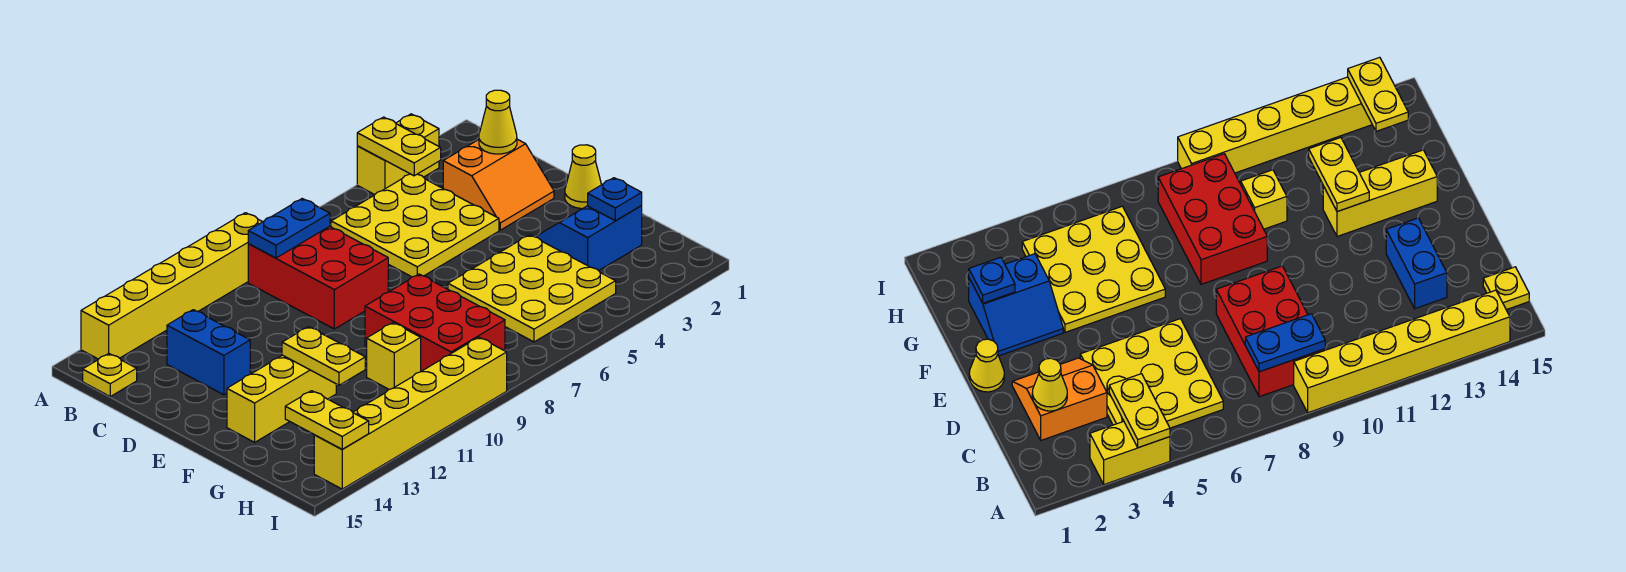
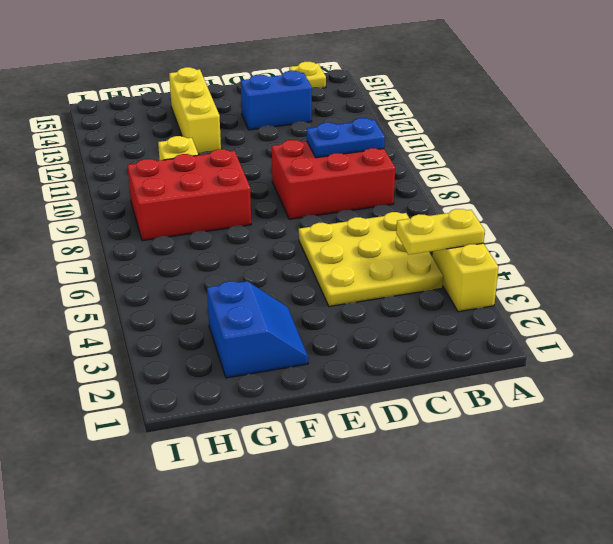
blue plate B9:C9 level 2 -> blue plate B8:B9 level 2
none -> yellow brick A9:A14 level 1
none -> orange slope C2:D3 level 1 top C
none -> yellow cone E1 level 1

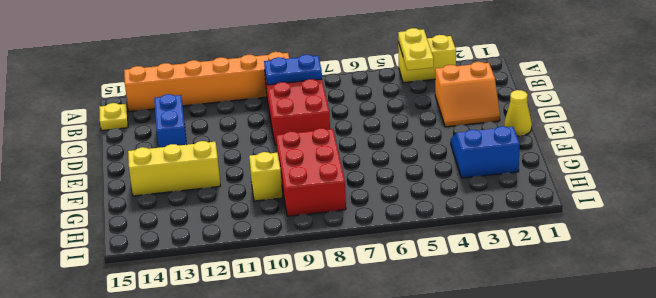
orange brick A9:A14 level 1 -> yellow brick A9:A14 level 1
none -> yellow plate B4:D6 level 1
none -> yellow plate F4:H6 level 1
none -> yellow brick I9:I14 level 1

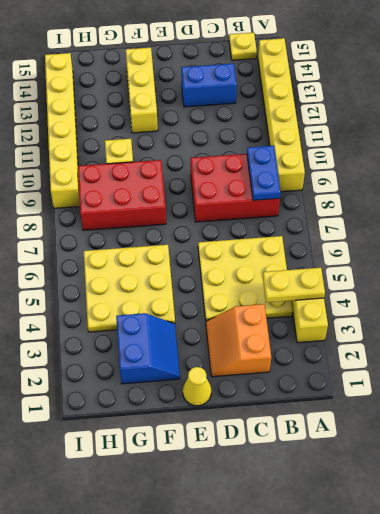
none -> yellow cone C2 level 2
none -> yellow plate F12:G12 level 2
none -> blue plate G2 level 2

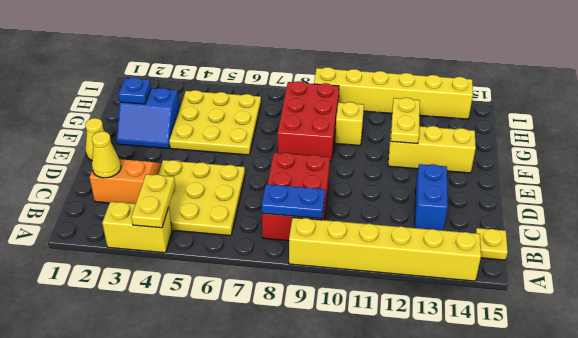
none -> yellow plate H14:I14 level 2

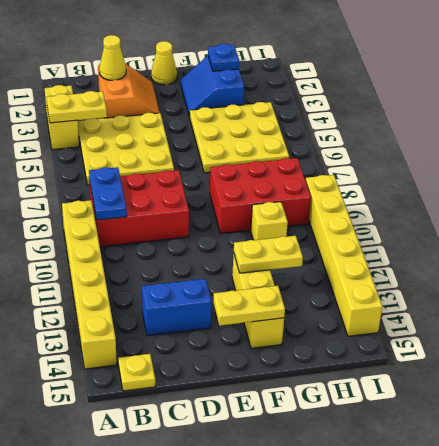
yellow plate E14:F14 level 2 -> yellow plate H14:I14 level 2

